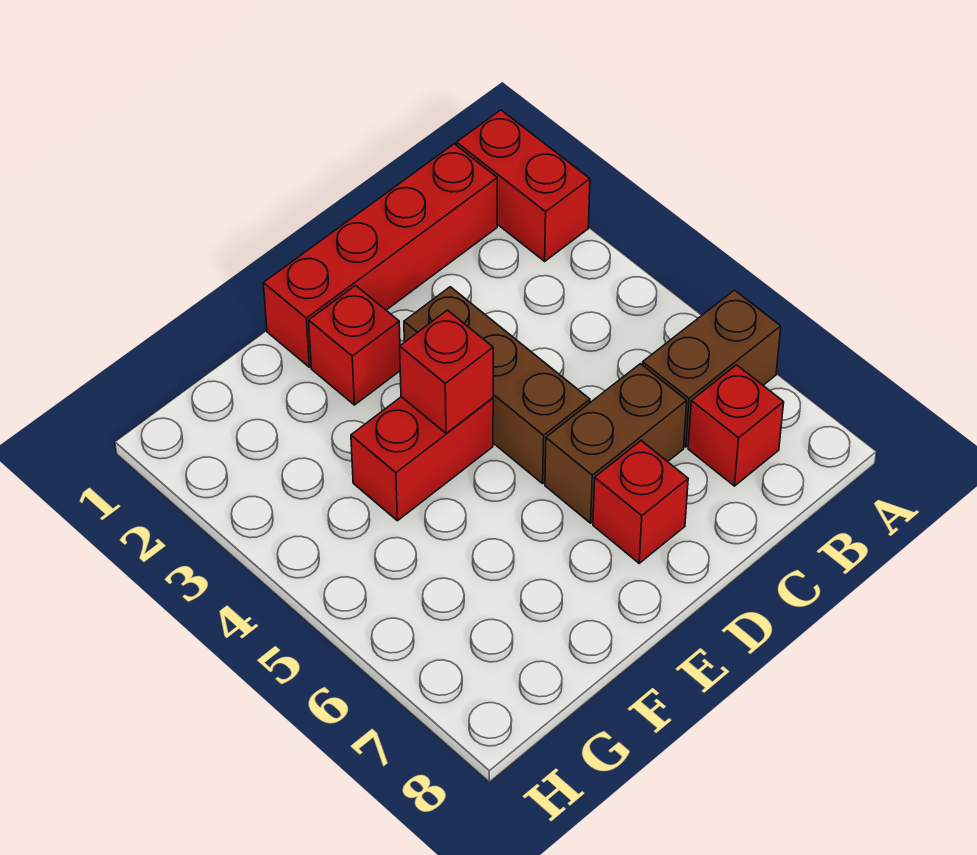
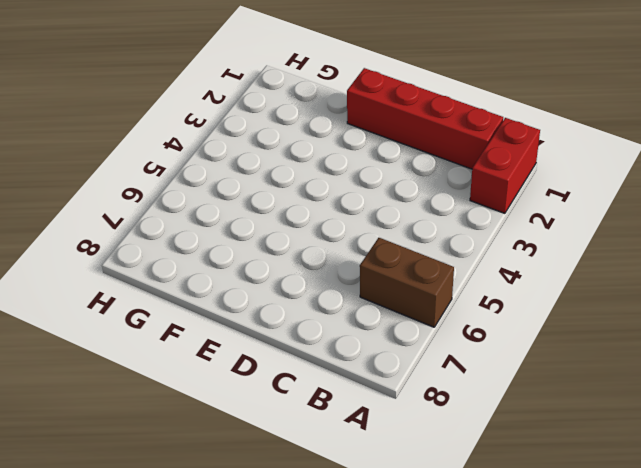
none -> red brick B7 level 1
none -> brown brick C6:D6 level 1

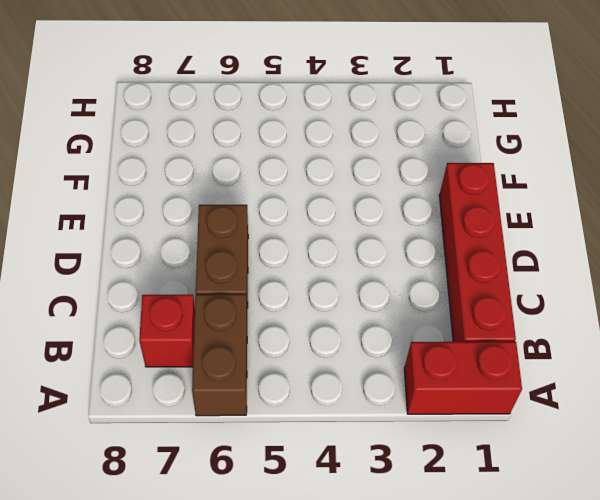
none -> brown brick D3:D5 level 1
none -> red brick D7 level 1

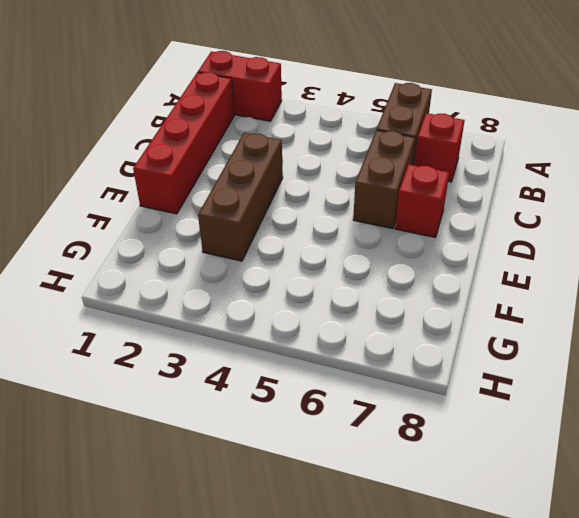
brown brick D3:F3 level 1 -> brown brick D3:D5 level 1
none -> red brick E2 level 1
none -> red brick E4:F4 level 1

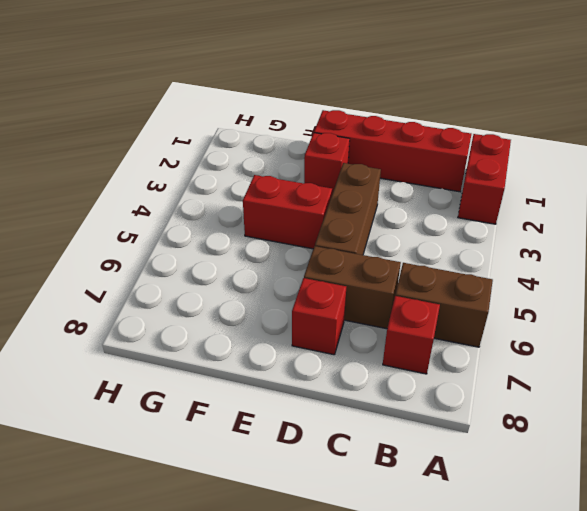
none -> red brick E4 level 2

